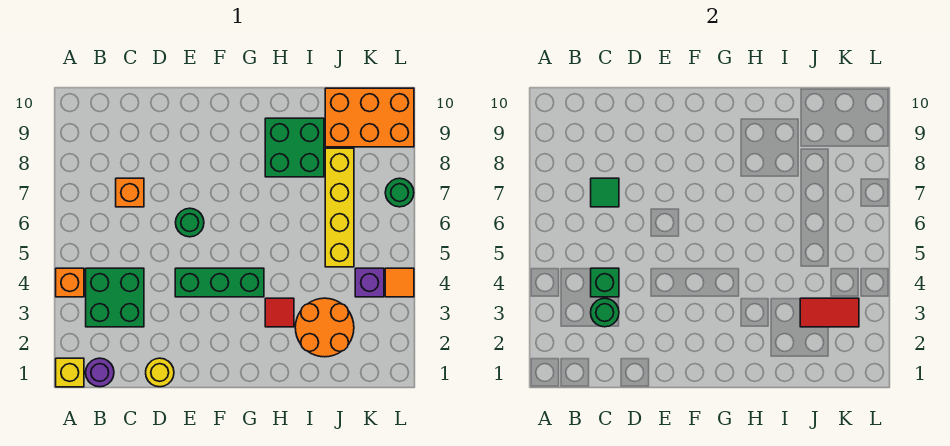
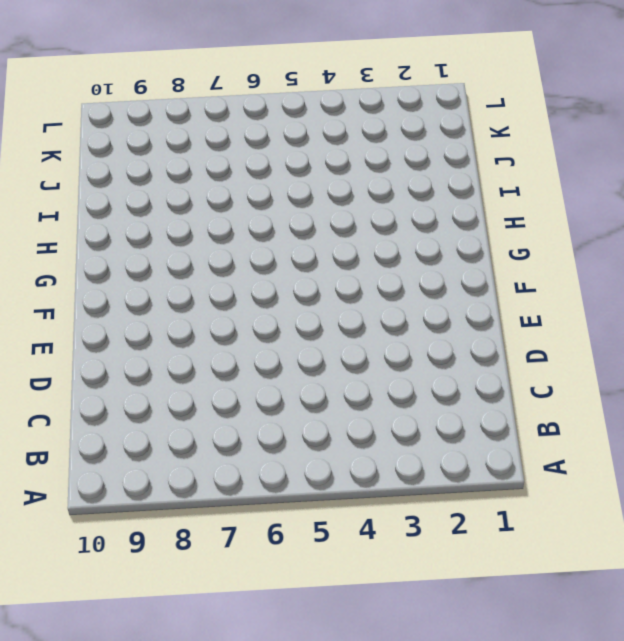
none -> yellow brick A1 level 1
none -> orange brick A4 level 1
none -> purple round brick B1 level 1

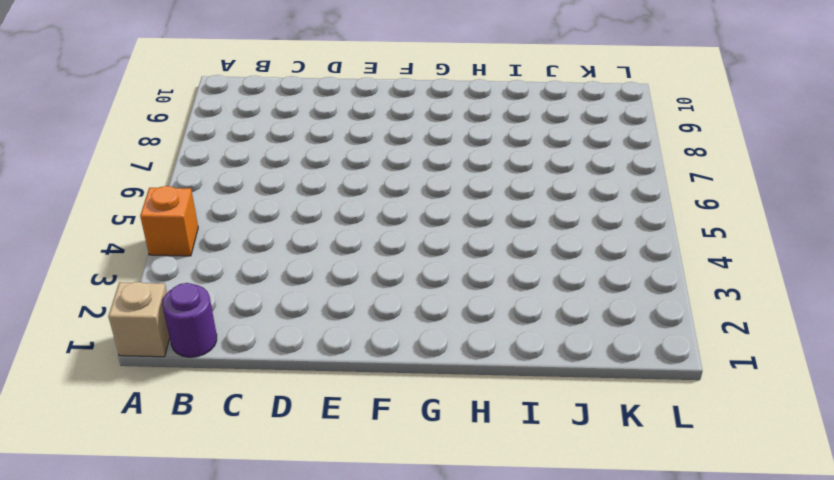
tan brick A1 level 1 -> yellow brick A1 level 1
none -> green brick B3:C4 level 1
none -> orange brick C7 level 1
none -> yellow round brick D1 level 1

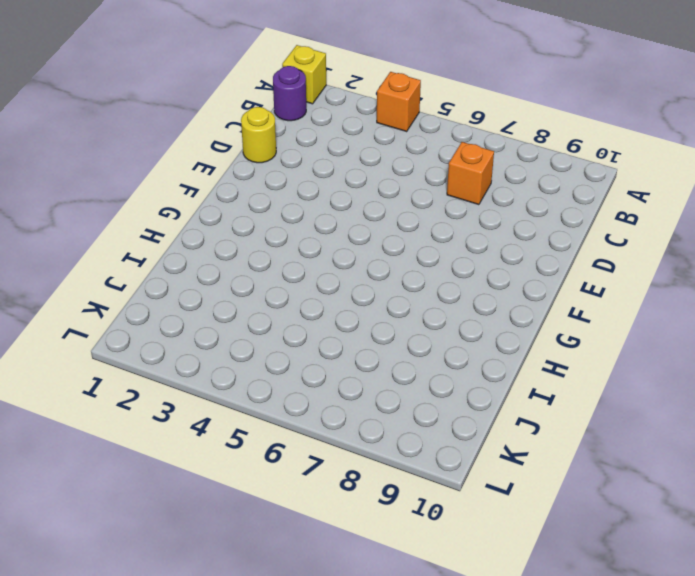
none -> green brick B3:C4 level 1
none -> green brick E4:G4 level 1
none -> green round brick E6 level 1

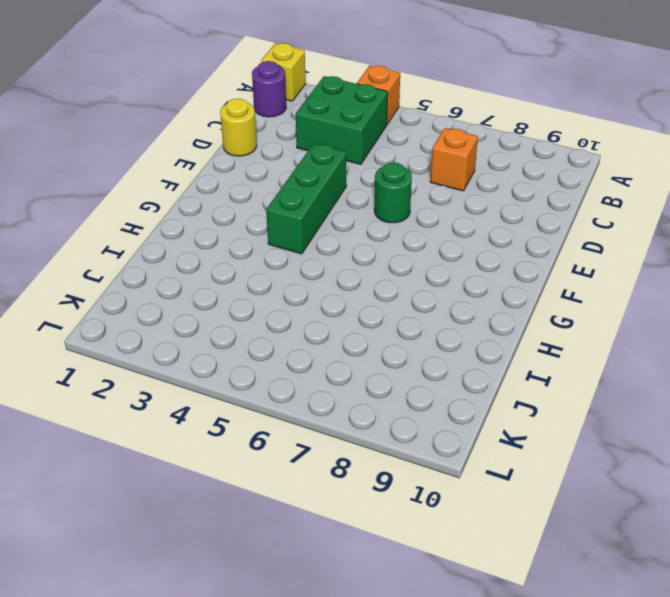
none -> red tile H3 level 1
none -> green brick H8:I9 level 1
none -> orange round brick I2:J3 level 1

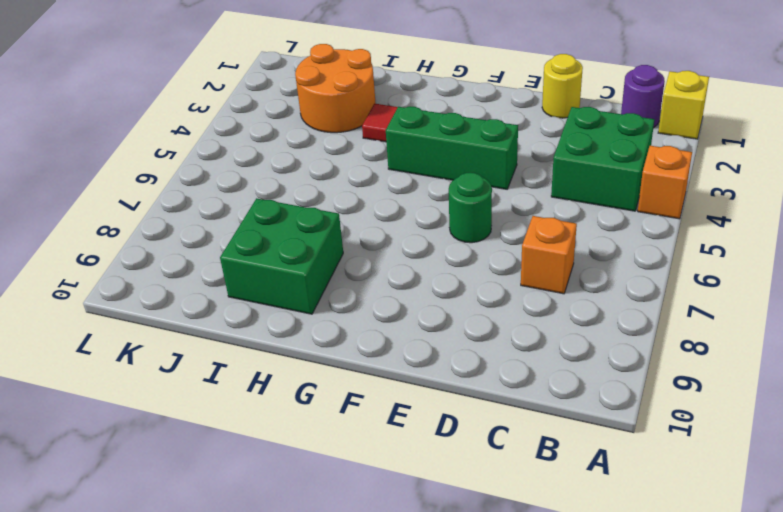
none -> yellow brick J5:J8 level 1
none -> orange brick J9:L10 level 1
none -> purple brick K4 level 1

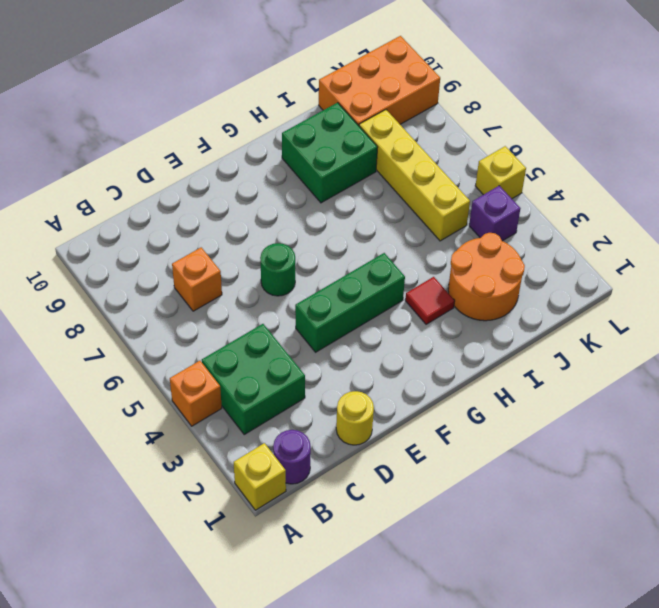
yellow brick L5 level 1 -> none
none -> orange tile L4 level 1
none -> green round brick L7 level 1
none -> green round brick C3 level 2

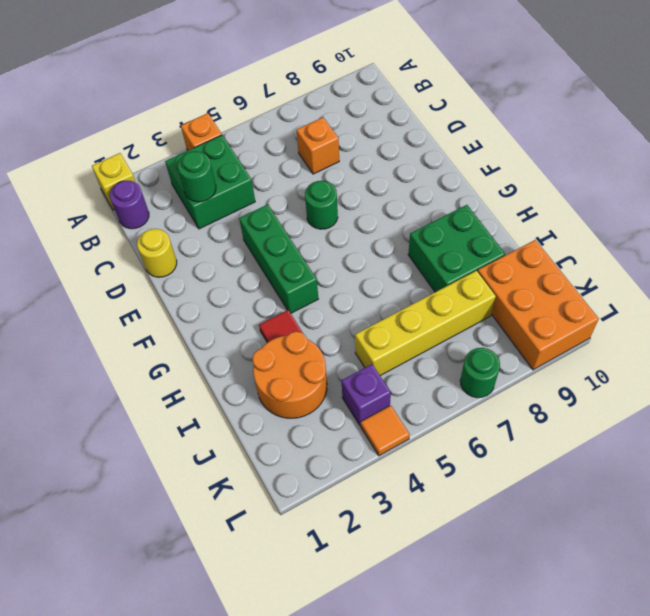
none -> green brick C4 level 2
none -> green tile C7 level 2
none -> red tile J3:K3 level 2

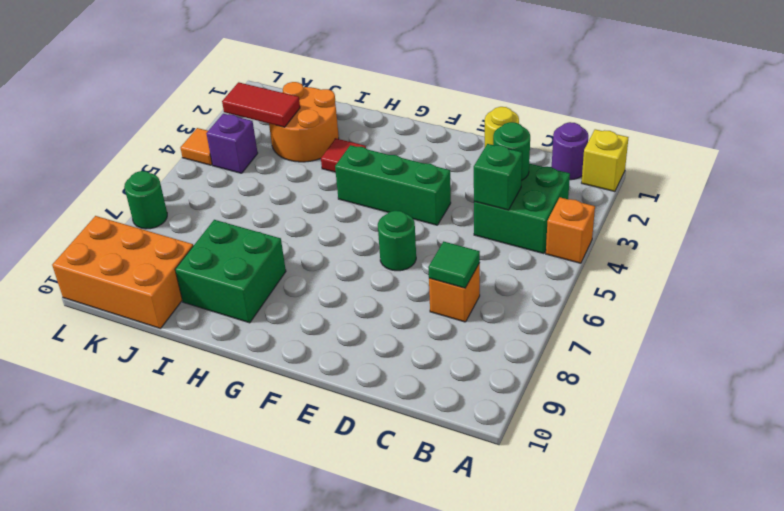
none -> yellow brick J5:J8 level 1

